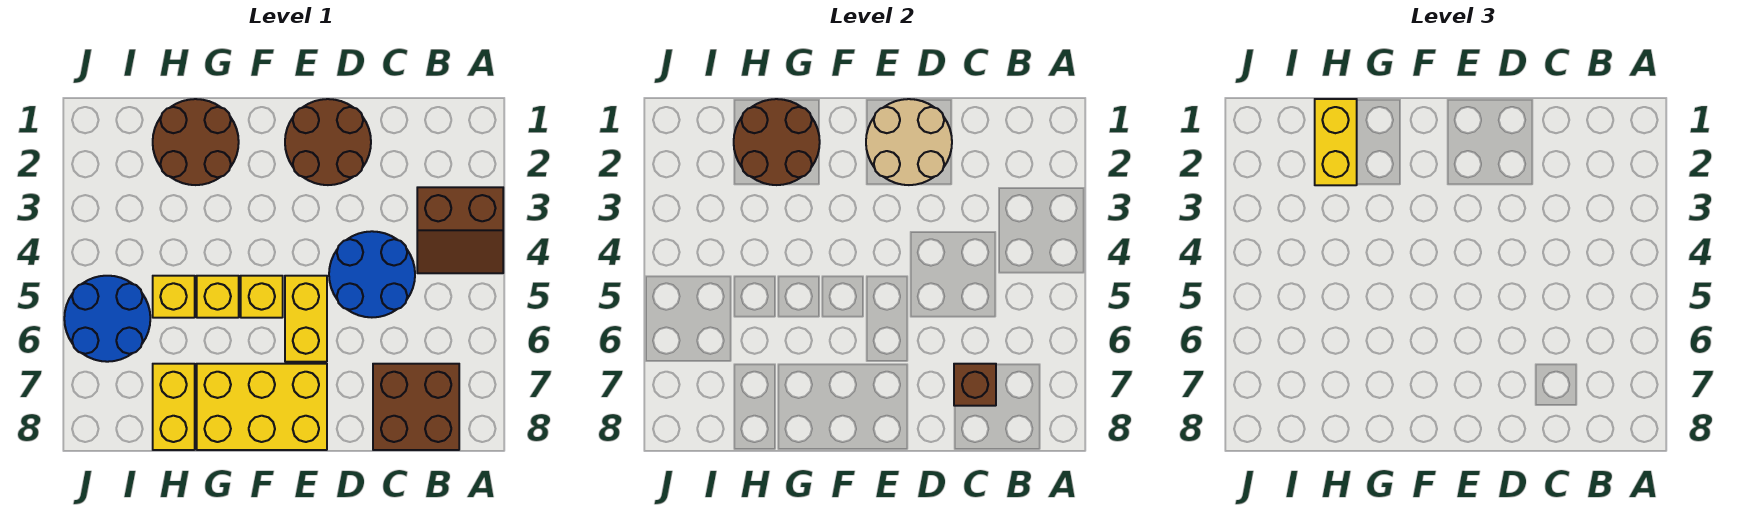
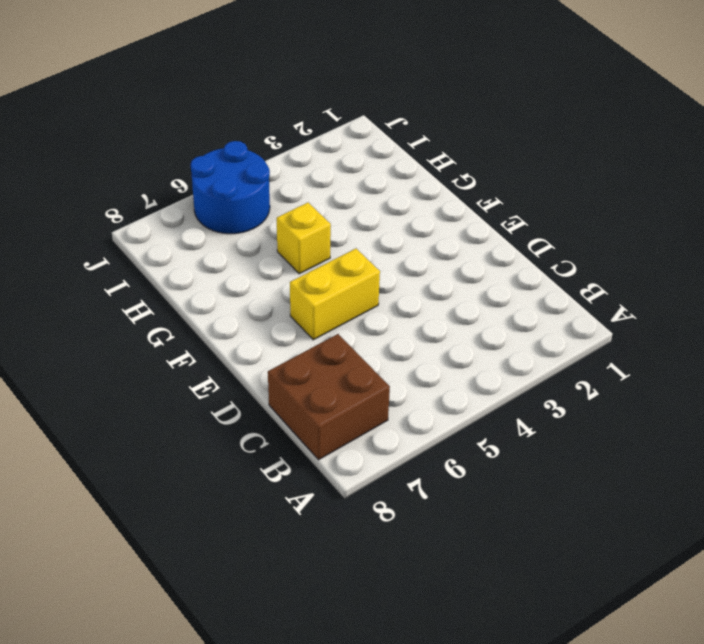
none -> brown slope A3:B4 level 1 top 3
none -> blue round brick C4:D5 level 1
none -> brown round brick D1:E2 level 1

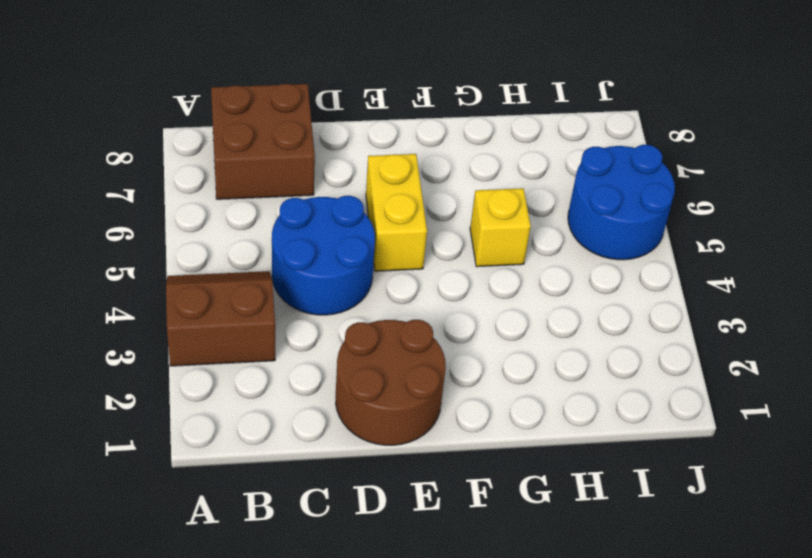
none -> yellow brick E7:G8 level 1
none -> yellow brick F5 level 1
none -> brown round brick G1:H2 level 1

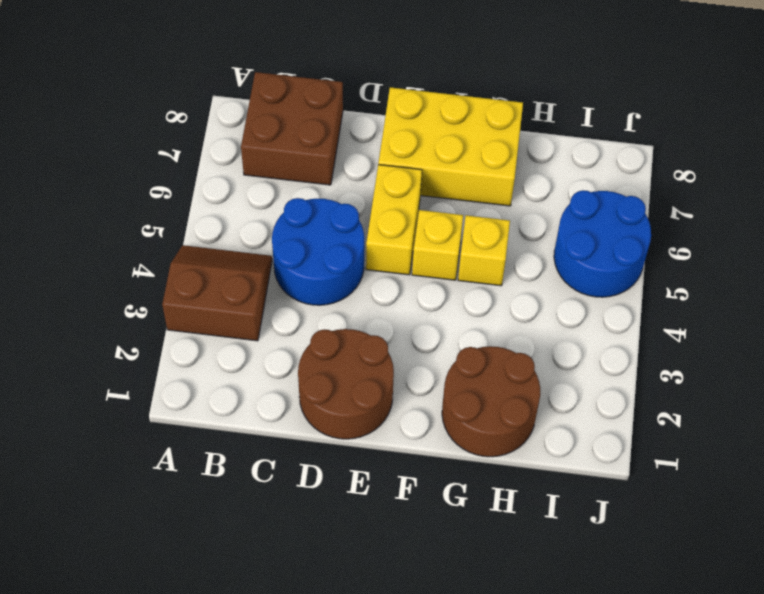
none -> yellow brick H5 level 1
none -> yellow brick H7:H8 level 1
none -> brown brick C7 level 2

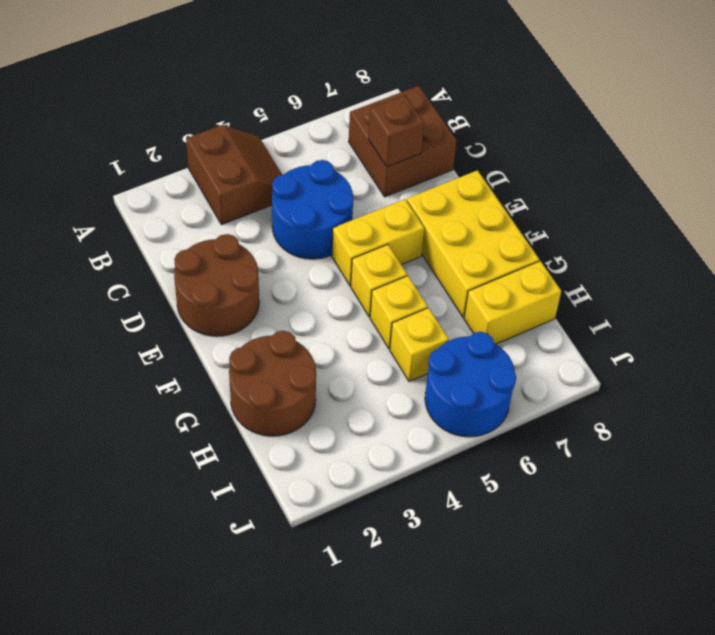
none -> tan round brick D1:E2 level 2
none -> brown round brick G1:H2 level 2
none -> yellow brick H1:H2 level 3

